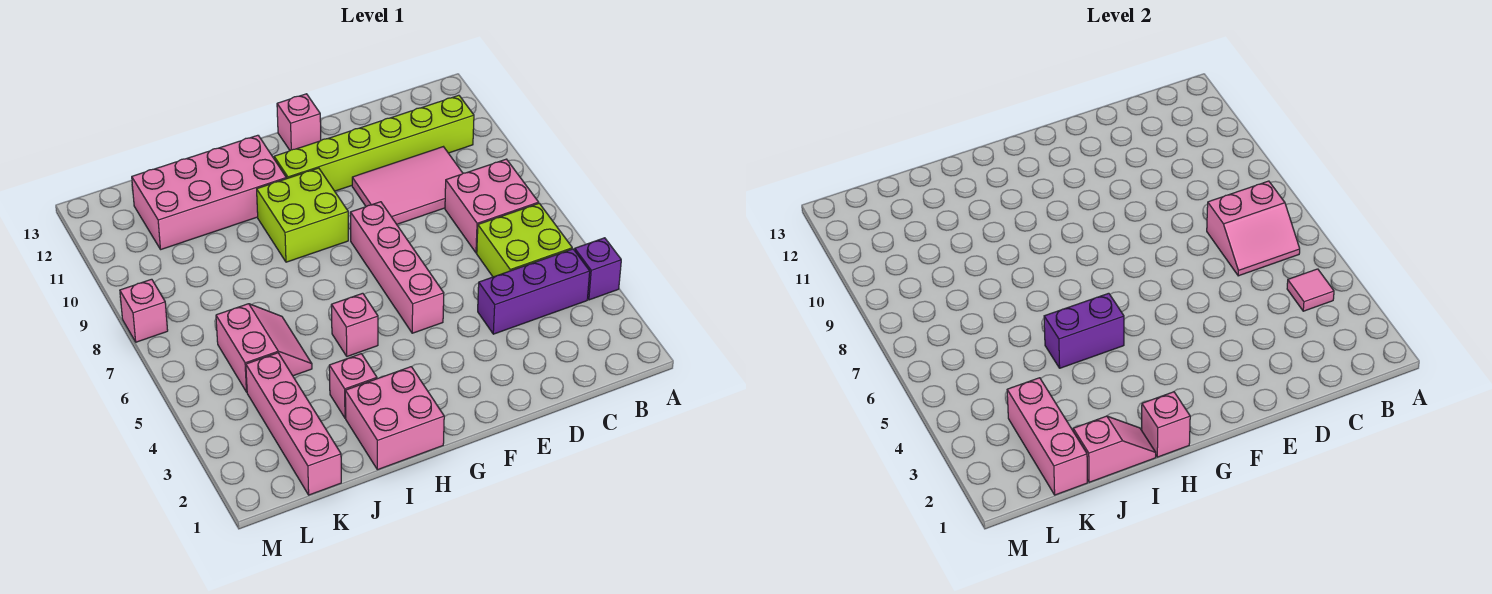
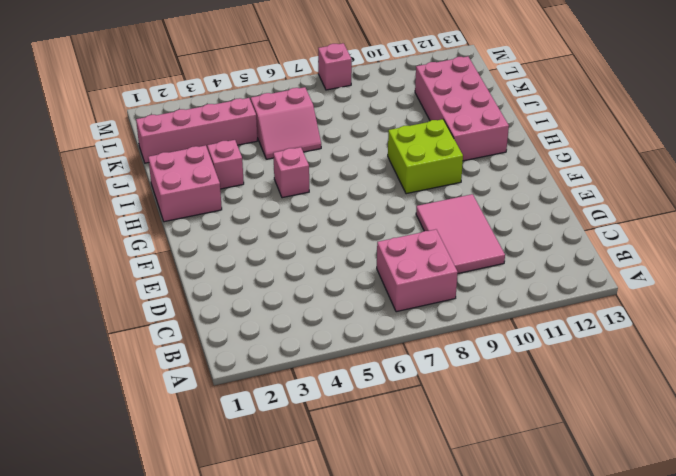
none -> purple brick A4 level 1
none -> purple brick B4:D4 level 1
none -> lime brick B5:C6 level 1

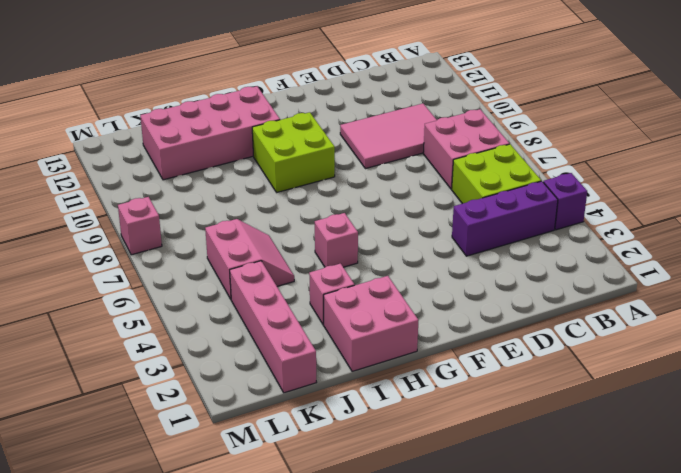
none -> lime brick B11:G11 level 1
none -> pink brick F5:F8 level 1
none -> pink brick F13 level 1

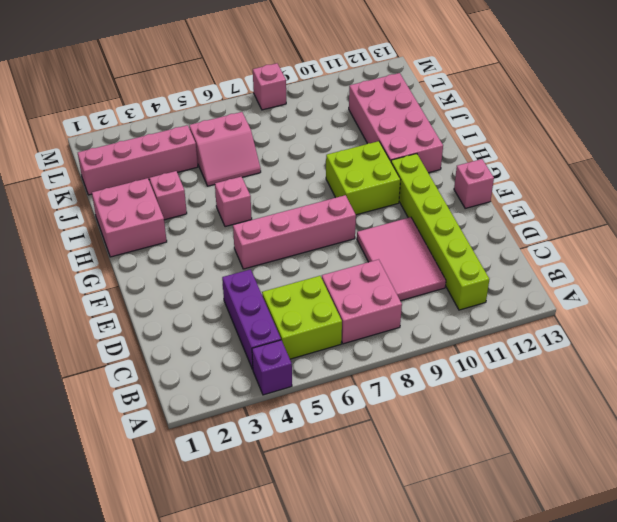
none -> pink tile B4 level 2
none -> pink slope B6:C7 level 2 top 7
none -> pink brick H1 level 2

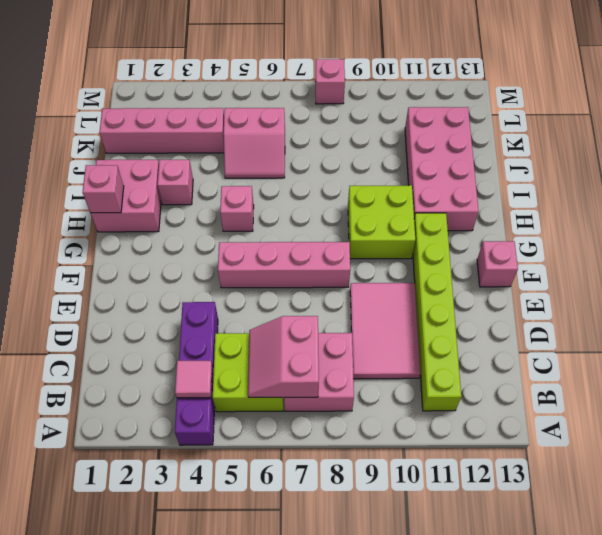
none -> purple brick H5:I5 level 2
none -> pink slope I1:J1 level 2 top J
none -> pink brick K1:K3 level 2

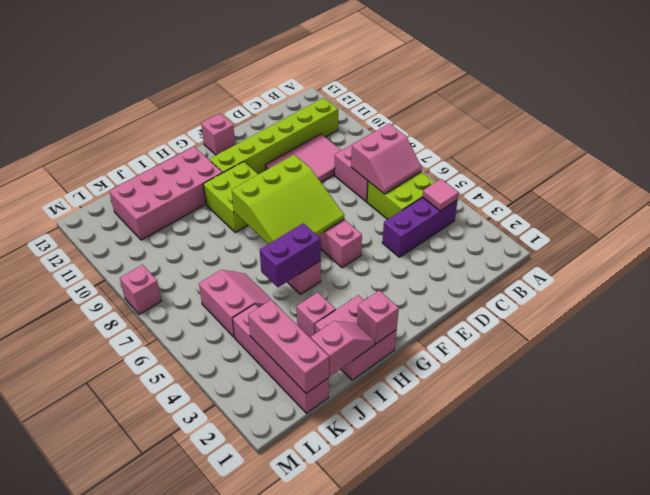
lime slope F6:H8 level 2 top 8 -> none
none -> purple brick A4 level 1

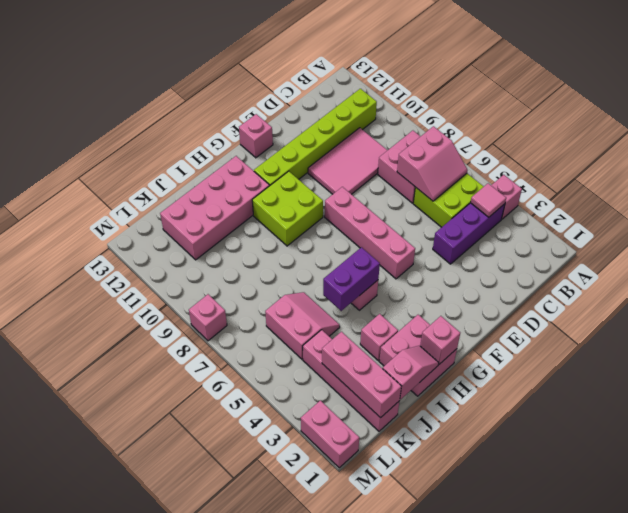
pink brick A4 level 1 -> purple brick A4 level 1
pink brick M1:M2 level 1 -> none

